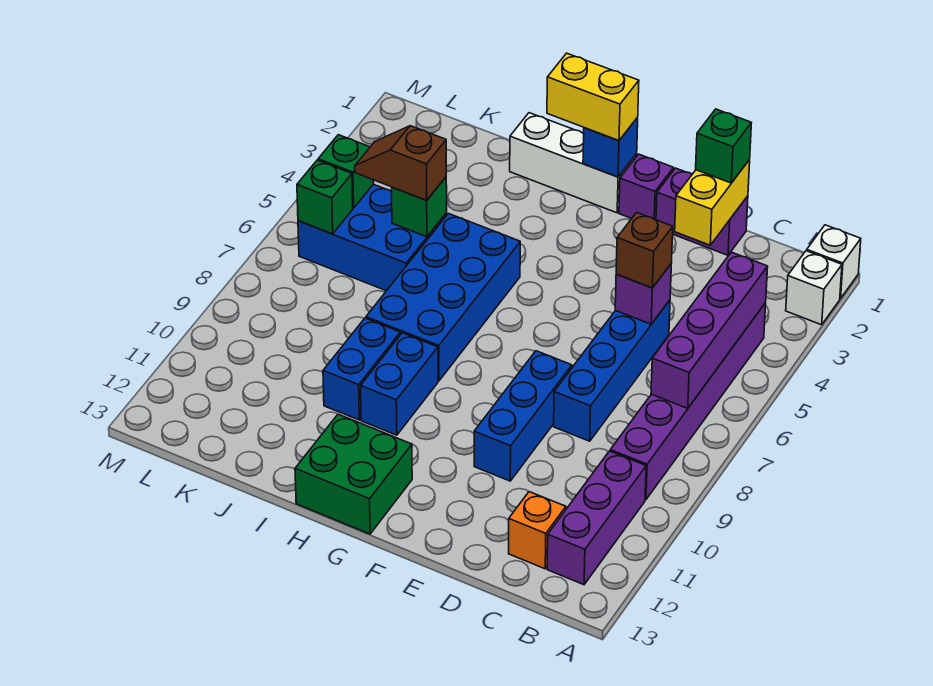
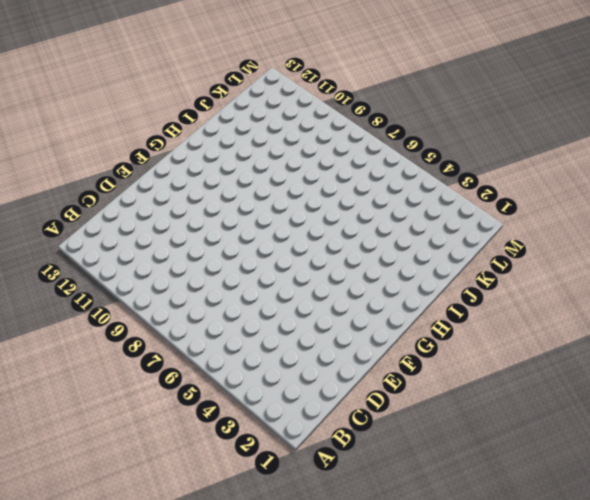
none -> white brick A1 level 1
none -> white brick A2 level 1
none -> purple brick B4:B9 level 1

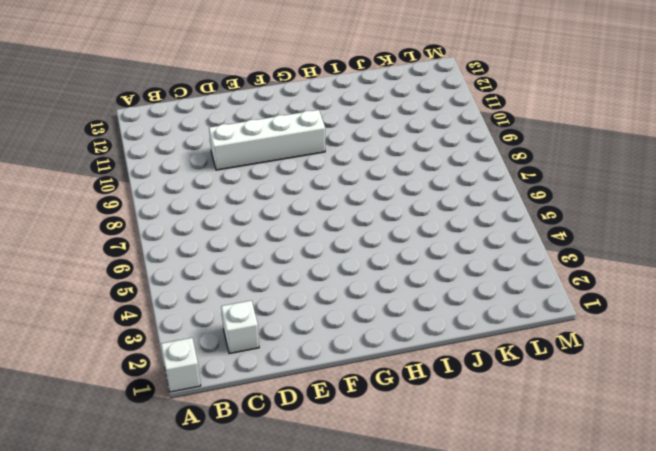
white brick C2 level 1 -> white brick A2 level 1
white brick D10:G10 level 1 -> blue brick E8:E10 level 1
none -> purple brick B4:B9 level 1
none -> purple brick B10:B12 level 1
none -> orange brick C12 level 1

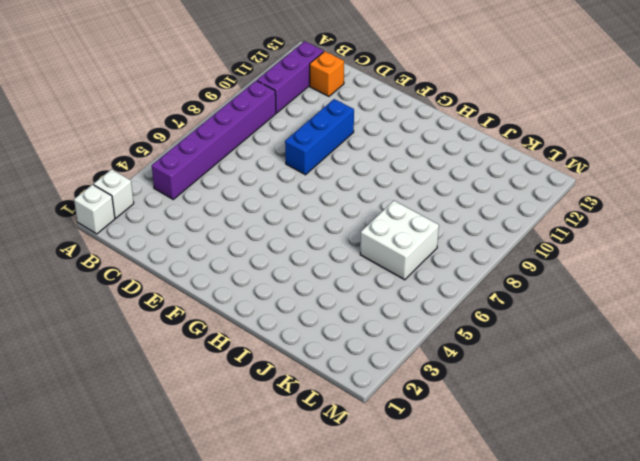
white brick J6:K7 level 1 -> blue brick J5:L6 level 1
none -> purple brick D1:E1 level 1
none -> blue brick D5:D8 level 1
none -> purple brick F1 level 1

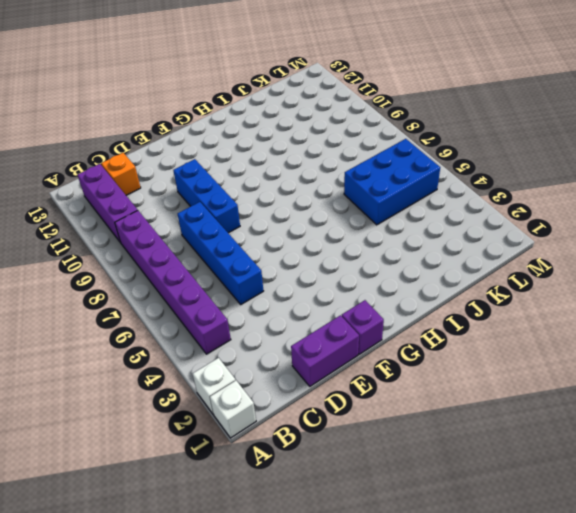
none -> white brick G1:I1 level 1
none -> green brick G12:H13 level 1
none -> blue brick H5:I8 level 1

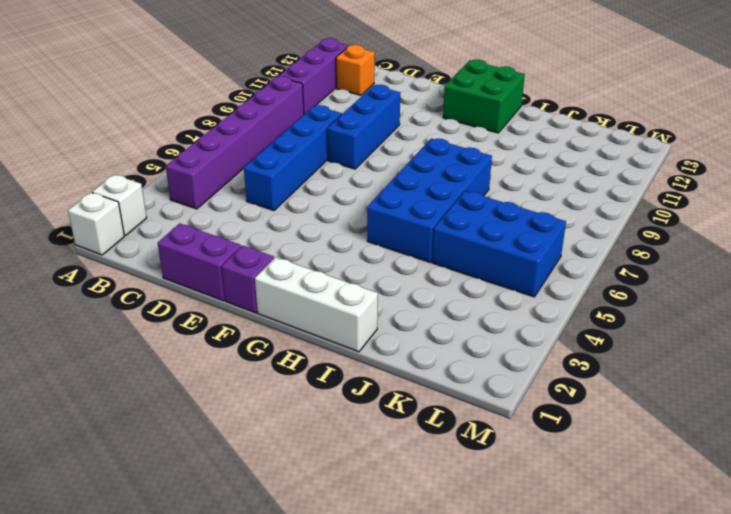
none -> blue brick H9:H10 level 1
none -> blue brick I9:I10 level 1
none -> purple brick B4:B7 level 2

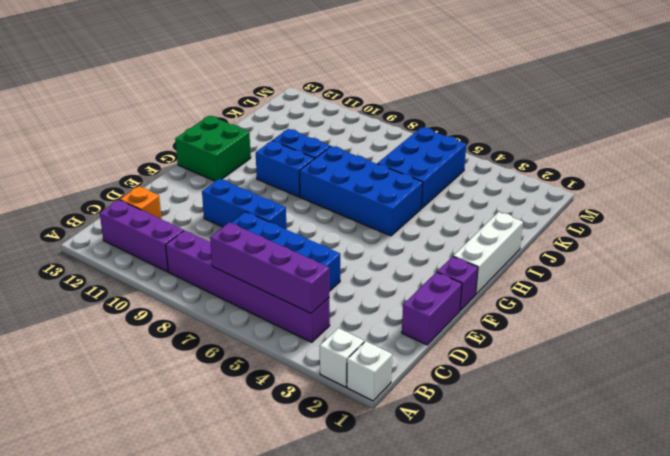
none -> yellow brick D1:D2 level 2
none -> purple brick D5 level 2
none -> blue brick G1 level 2

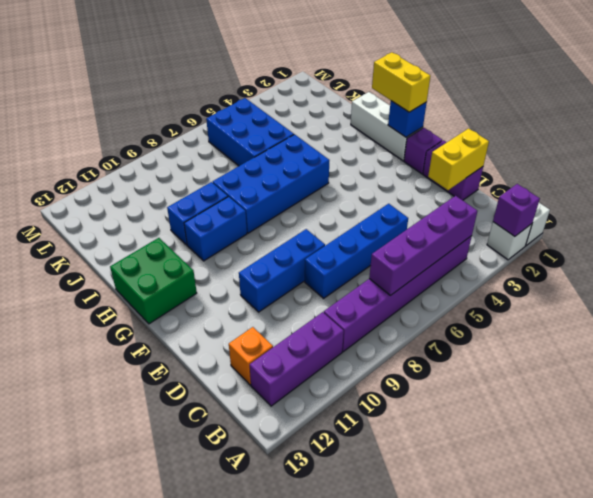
purple brick A2 level 2 -> purple brick D5 level 2
none -> green brick J5 level 2
none -> green brick L5 level 2
none -> green brick L6 level 2

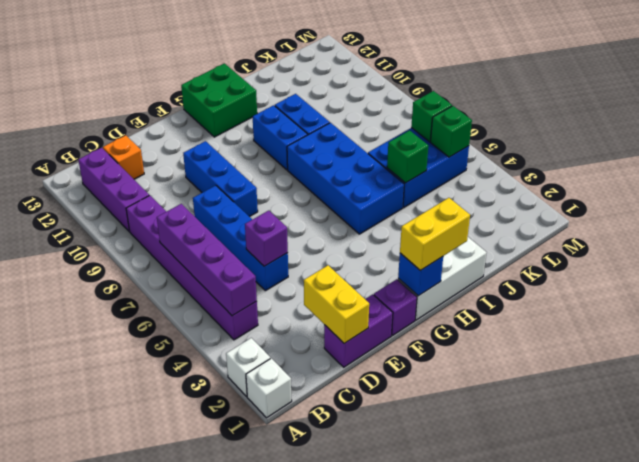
none -> green brick D1 level 3
none -> brown brick D5 level 3
none -> brown slope J5:K5 level 3 top J

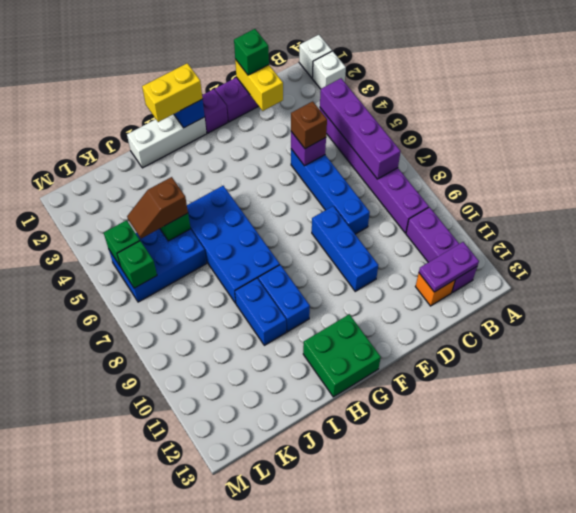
purple plate B12:C12 level 2 -> none

